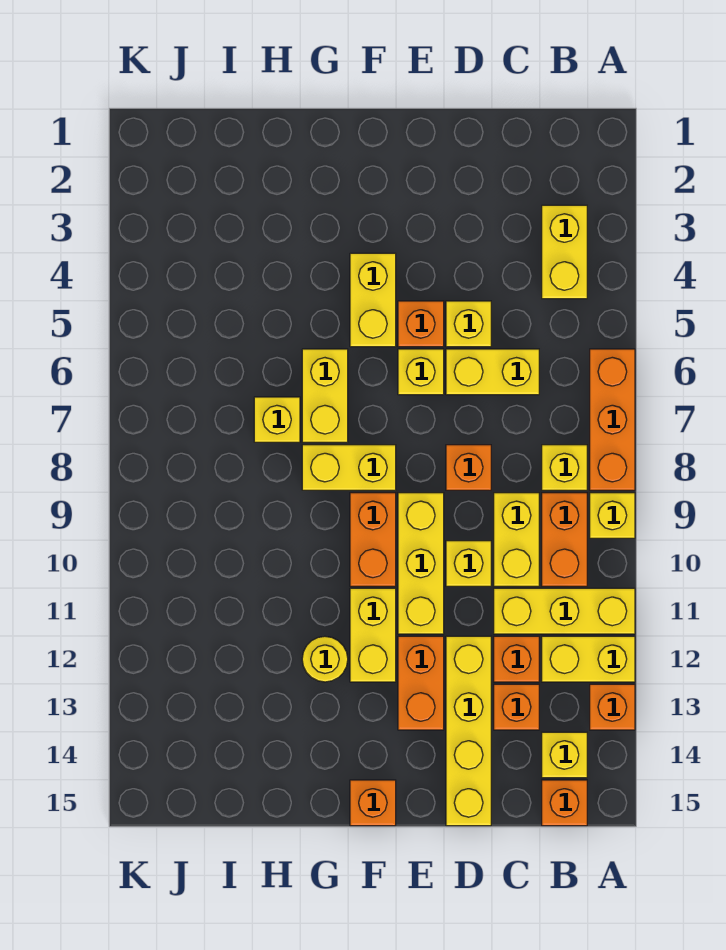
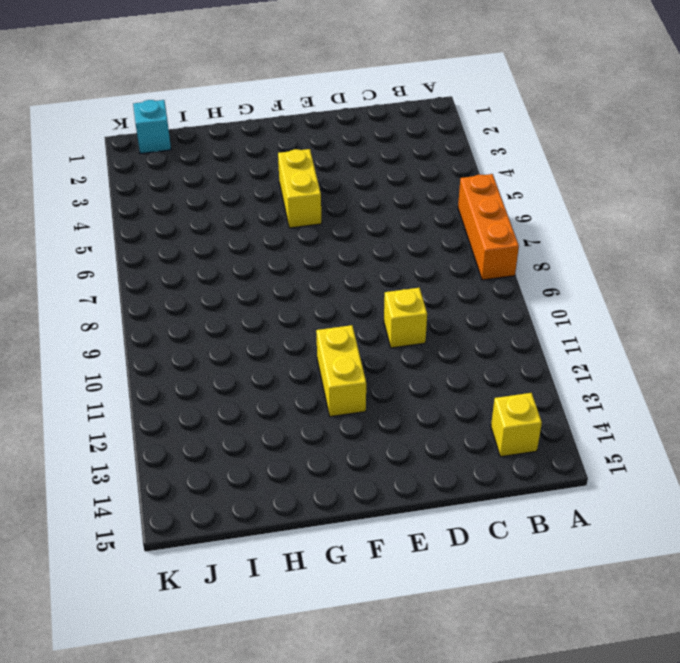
cyan brick J1 level 1 -> none
none -> yellow brick A9 level 1
none -> yellow brick A11:C11 level 1
none -> yellow brick A12:B12 level 1
none -> orange brick A13 level 1

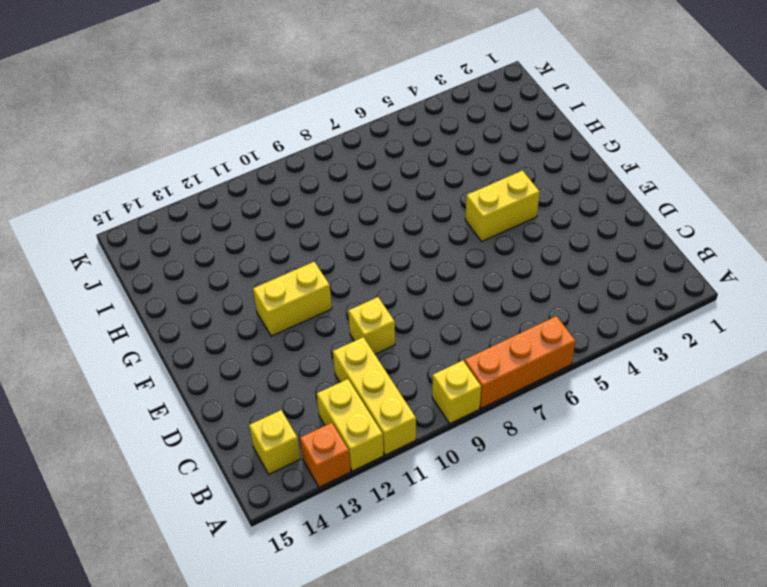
none -> yellow brick B3:B4 level 1
none -> yellow brick B8 level 1
none -> orange brick B9:B10 level 1
none -> orange brick B15 level 1

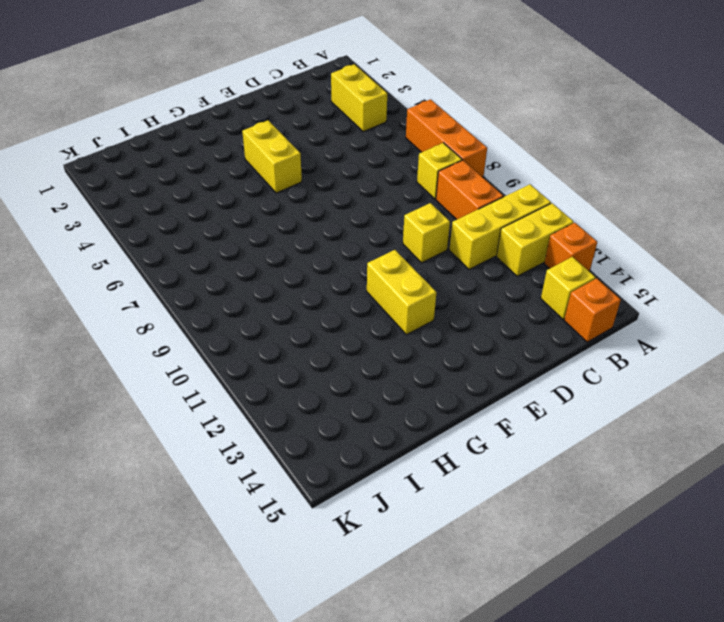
none -> yellow brick A9 level 1
none -> yellow brick C6:D6 level 1
none -> yellow brick C9:C10 level 1
none -> orange brick C12 level 1

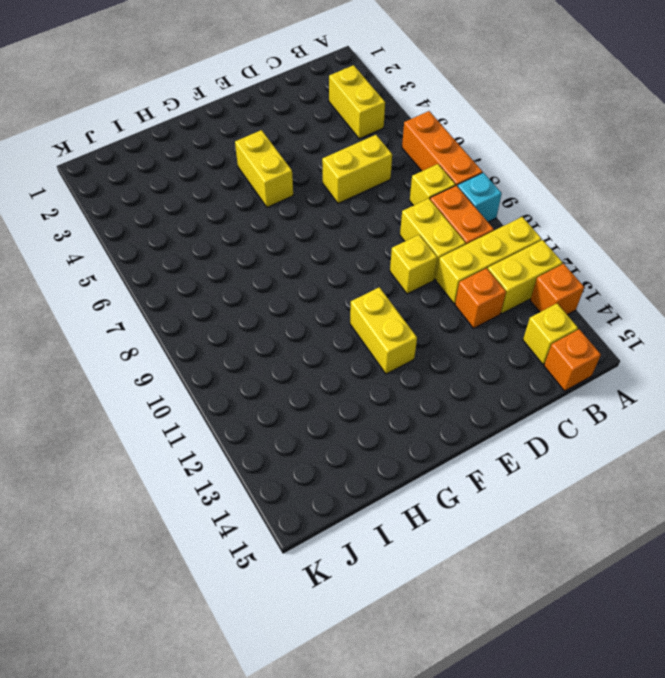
cyan brick A9 level 1 -> yellow brick A9 level 1
none -> orange brick C13 level 1
none -> yellow brick D5 level 1
none -> orange brick D8 level 1
none -> yellow brick D12:D15 level 1

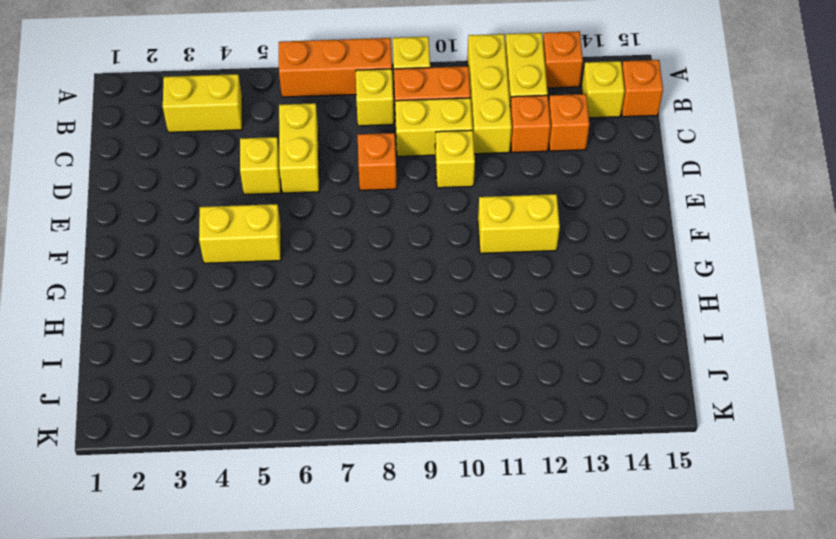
none -> yellow brick D12:D15 level 1
none -> orange brick E5 level 1
none -> yellow brick E6 level 1
none -> yellow brick E9:E11 level 1

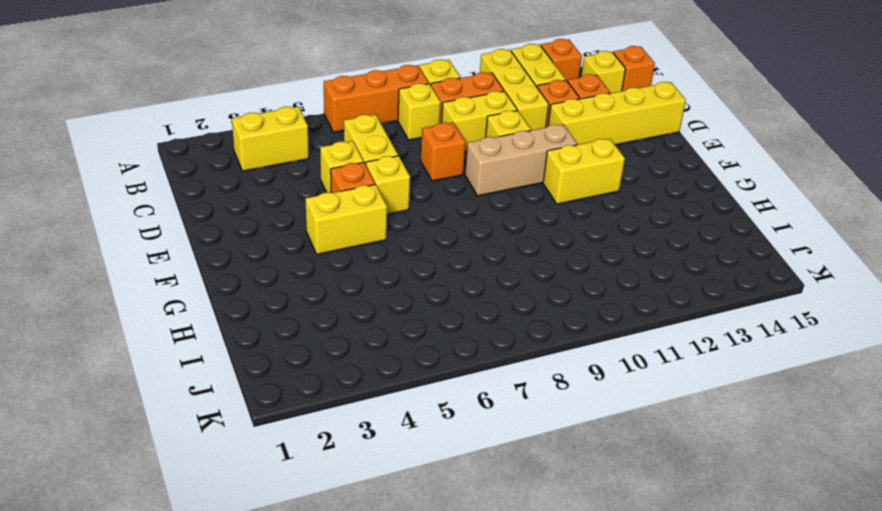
tan brick E9:E11 level 1 -> yellow brick E9:E11 level 1
none -> orange brick E12:E13 level 1
none -> yellow brick F8:G8 level 1
none -> orange brick F9:F10 level 1
none -> orange brick F15 level 1

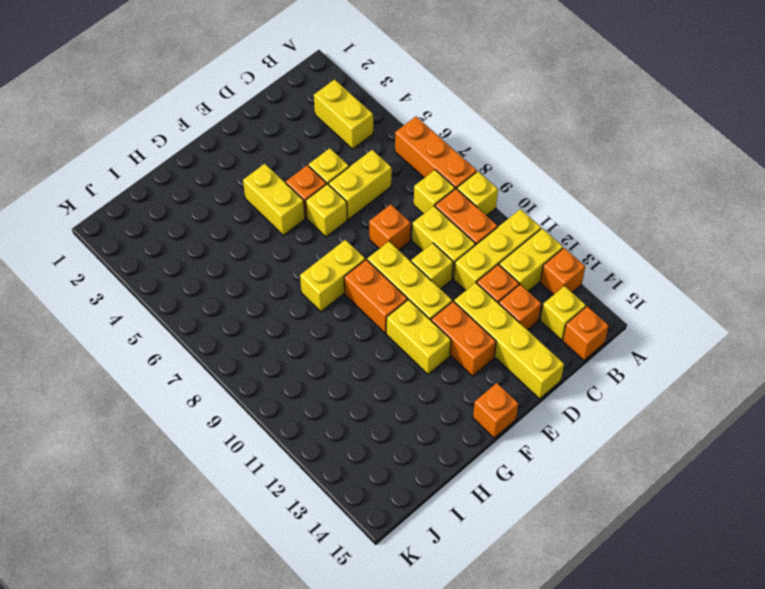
none -> yellow brick G6:G7 level 1
none -> yellow round brick G12 level 1
none -> yellow brick H7 level 1

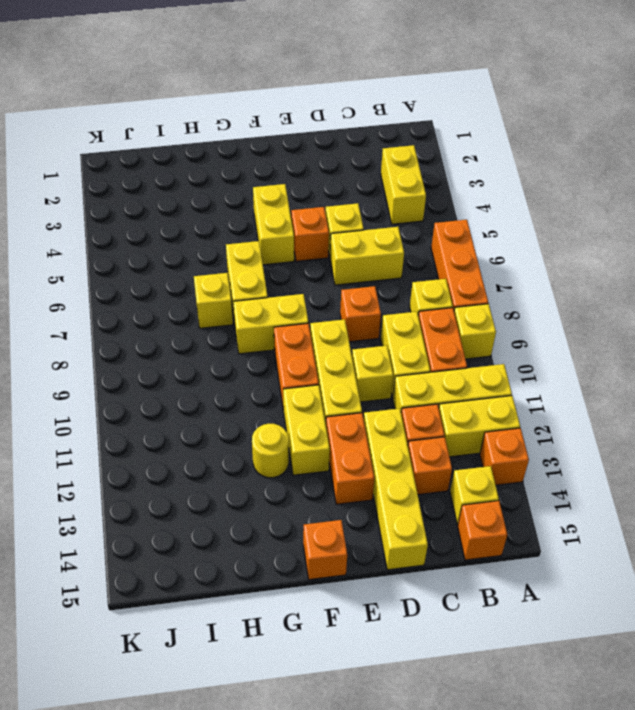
none -> yellow brick E6 level 1

